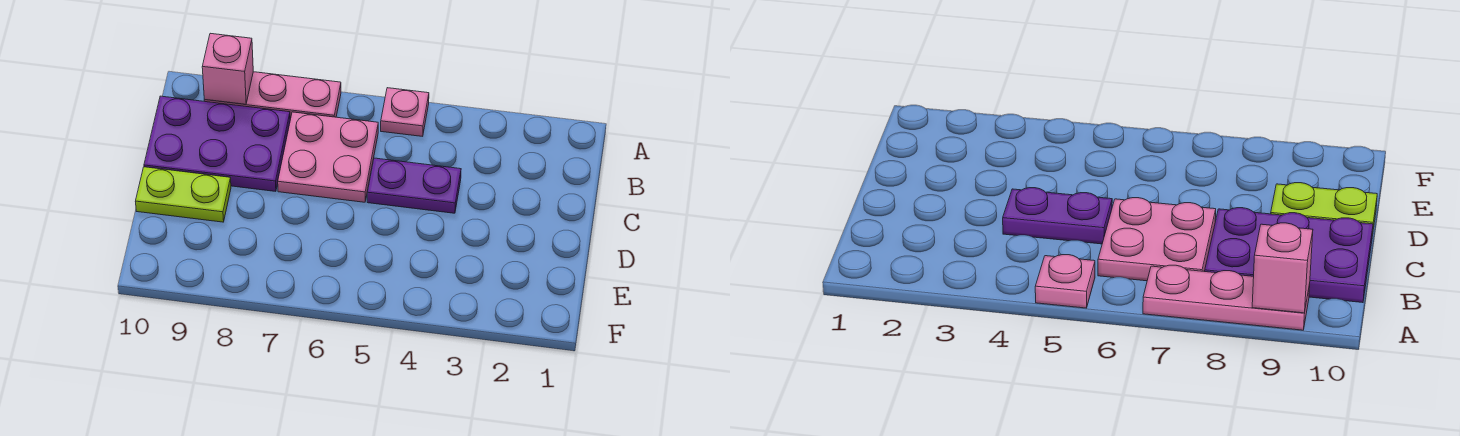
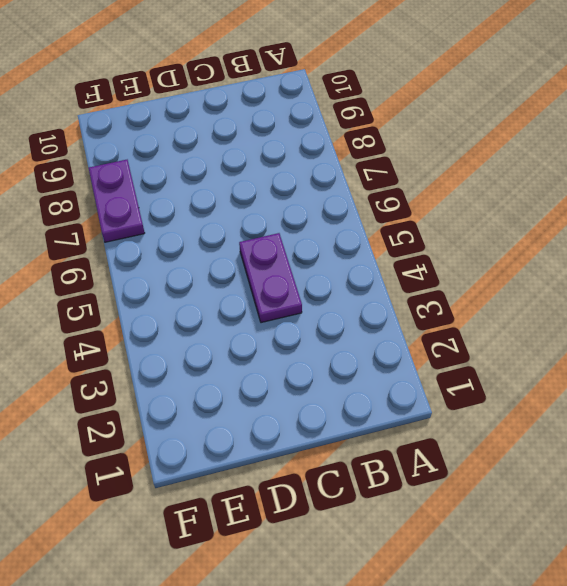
purple plate F7:F8 level 1 -> none
none -> pink plate A5 level 1
none -> pink plate A7:A9 level 1

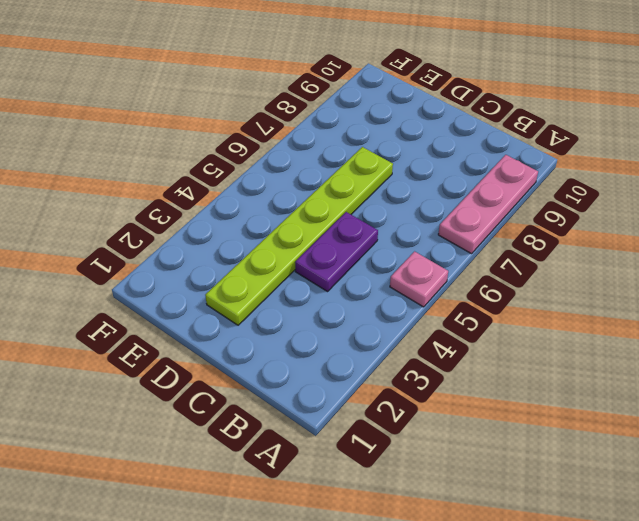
lime plate D2:D7 level 1 -> none
none -> pink plate B6:C7 level 1
none -> purple plate B8:C10 level 1

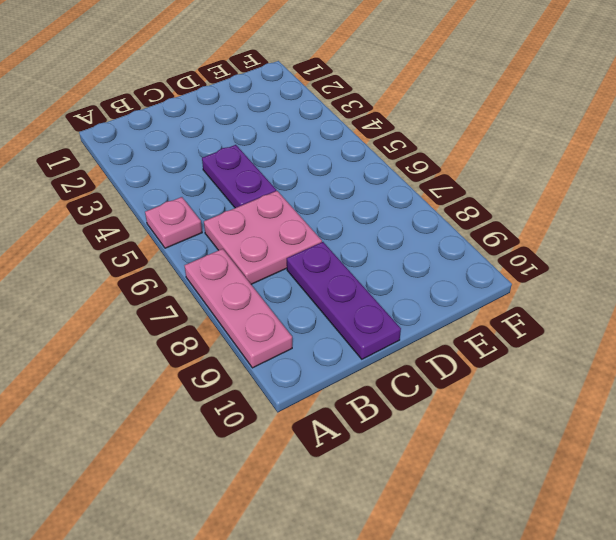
purple plate C8:C10 level 1 -> purple plate B8:C10 level 1
none -> lime plate D9:D10 level 1
none -> pink brick A9 level 2

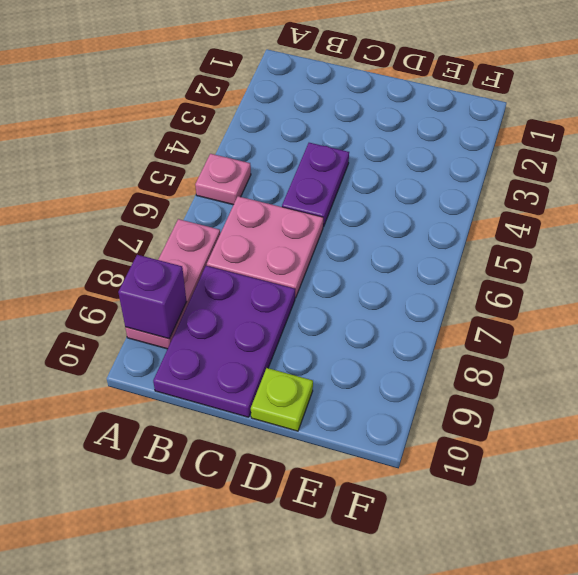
purple brick A9 level 2 -> pink brick A9 level 2
lime plate D10 level 1 -> lime plate D9:D10 level 1

